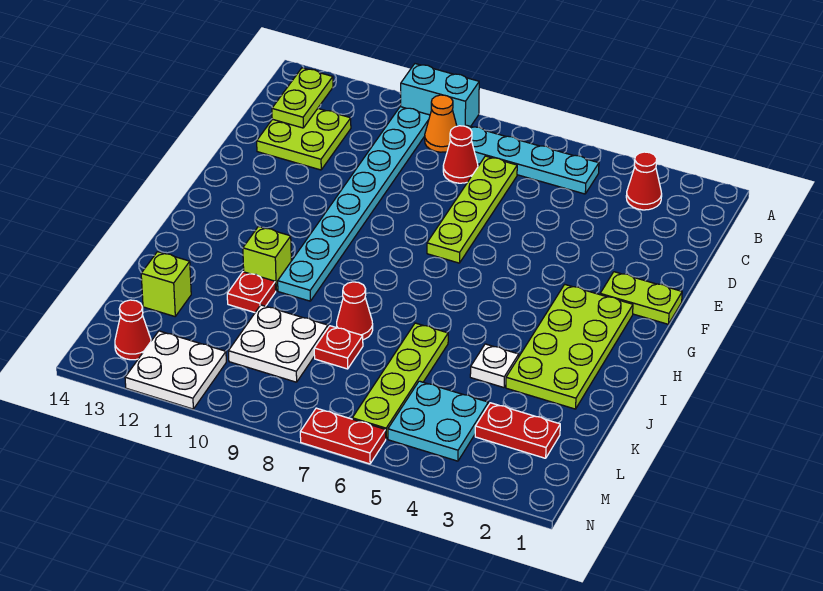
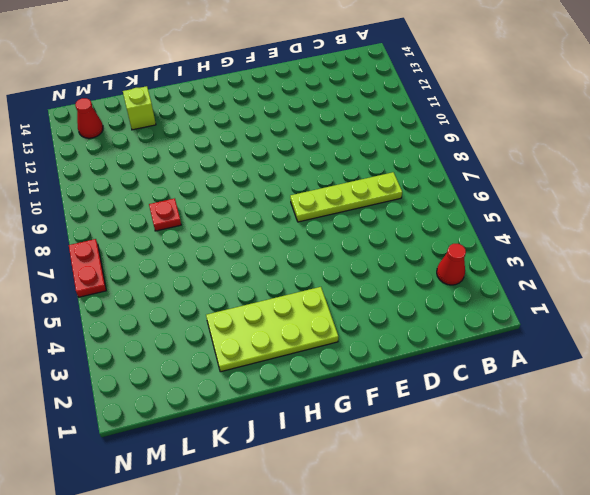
none -> cyan brick A9:A10 level 1
none -> cyan plate B5:B8 level 1
none -> orange cone B9 level 1

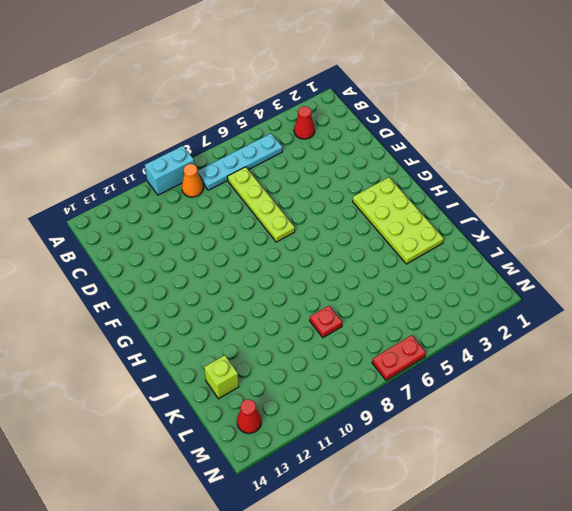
none -> cyan plate B10:I10 level 1
none -> red cone C8 level 1
none -> lime plate C12:D13 level 1

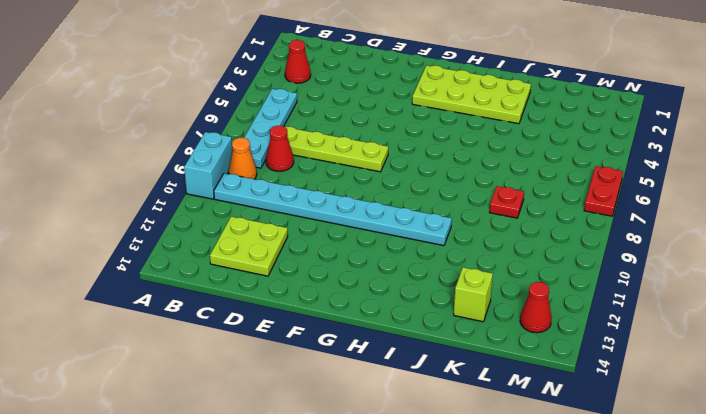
none -> lime plate F1:F2 level 1
none -> lime brick I11 level 1
none -> white plate J4 level 1

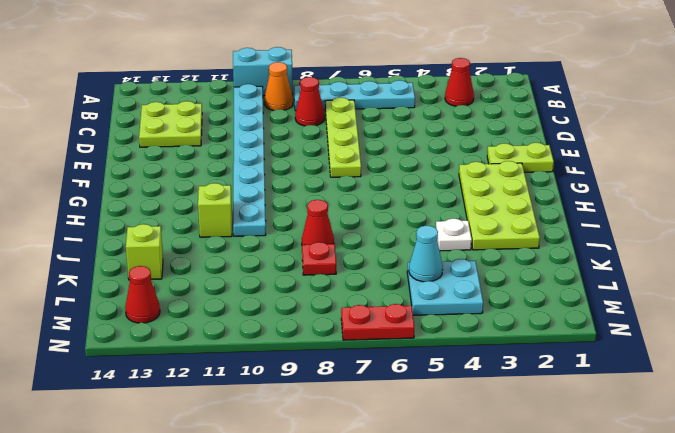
cyan cone L5 level 2 -> none
none -> lime plate J6:M6 level 1
none -> red plate J11 level 1
none -> white plate K9:L10 level 1

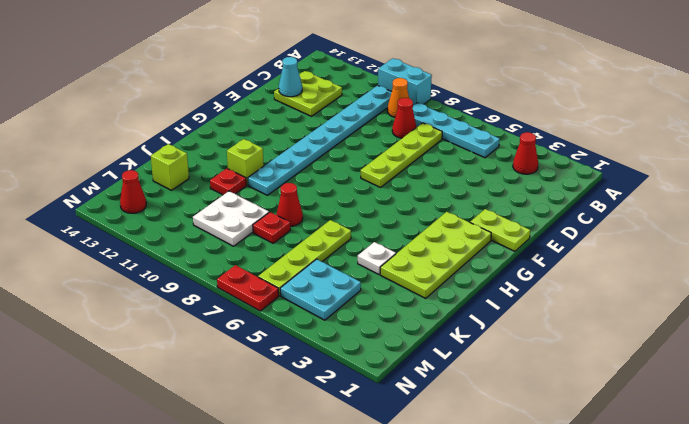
cyan cone D13 level 2 -> none
none -> red plate L2:L3 level 1
none -> white plate M11:N12 level 1
none -> lime plate B13:C13 level 2

